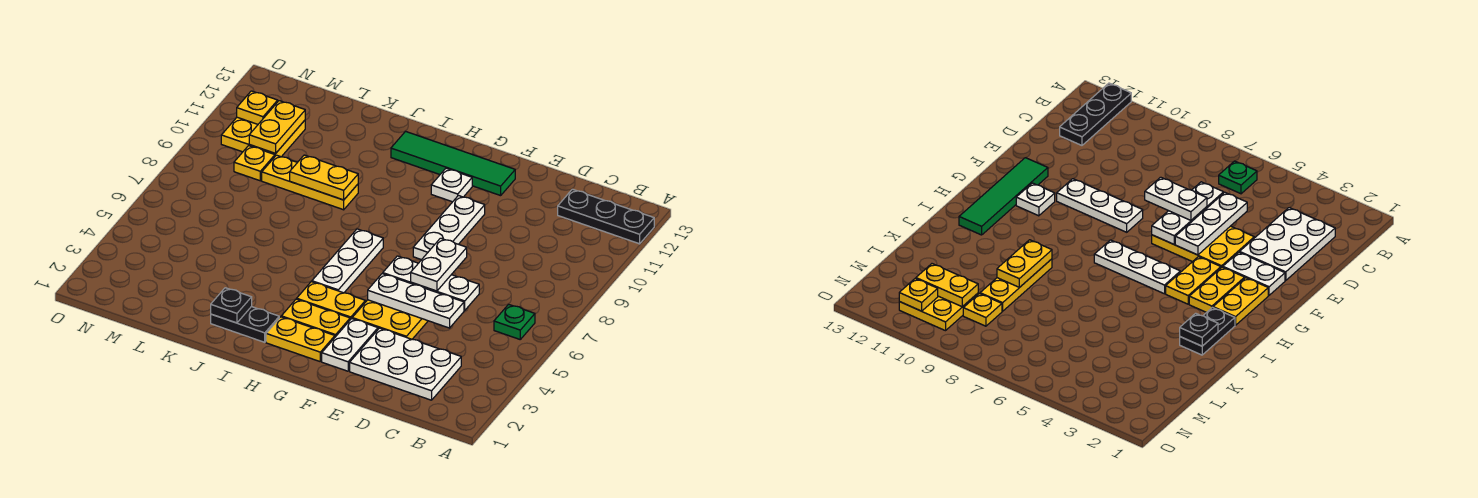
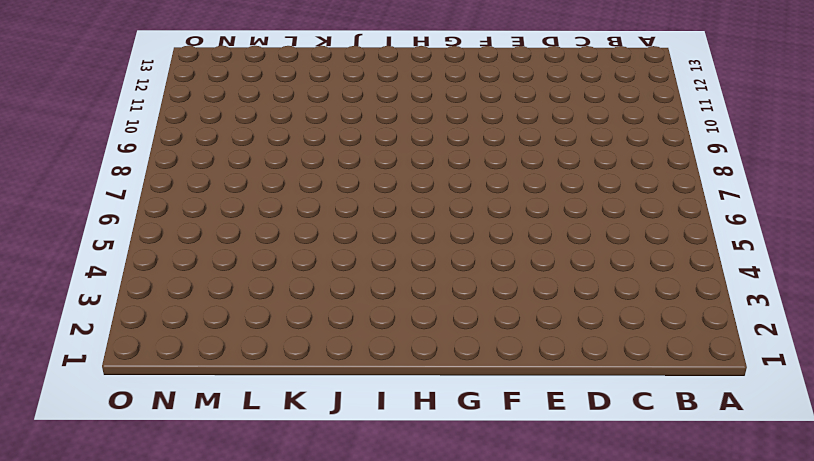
none -> black plate A12:C12 level 1
none -> green plate B6 level 1
none -> white plate C2:E3 level 1

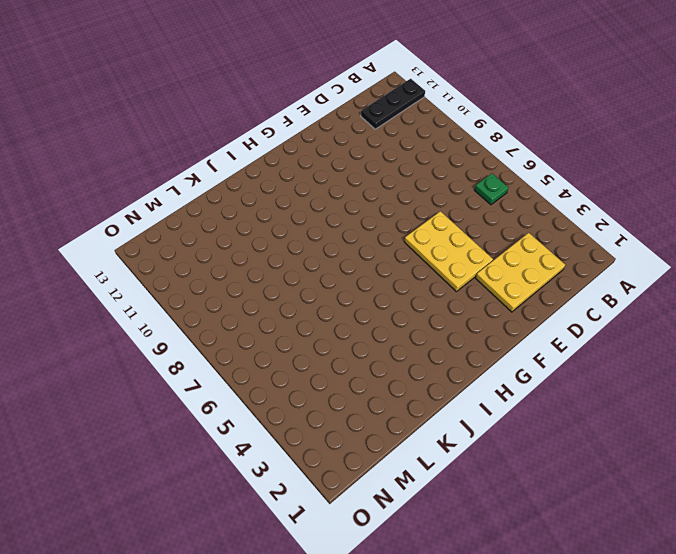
yellow plate C2:E3 level 1 -> white plate C2:E3 level 1
none -> white plate F2:F3 level 1
none -> white plate F8:F10 level 1
none -> green tile F12:I12 level 1

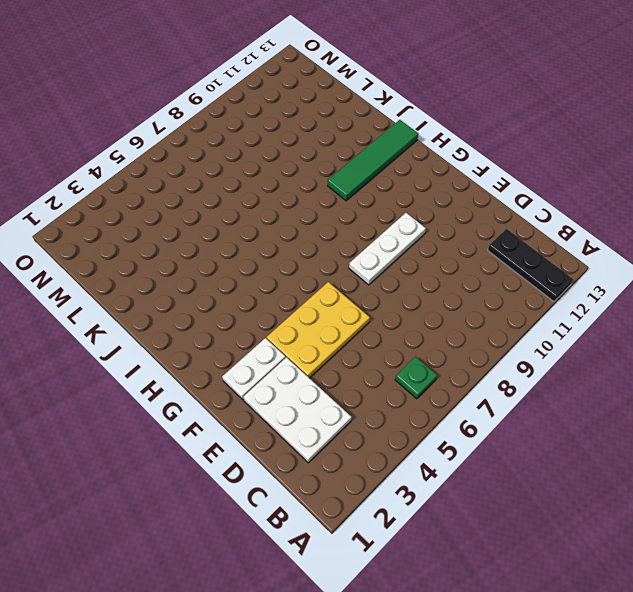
green tile I10:I13 level 1 -> green tile F12:I12 level 1
none -> yellow plate G2:H2 level 1
none -> yellow plate G3:H3 level 1
none -> yellow plate G4:H4 level 1

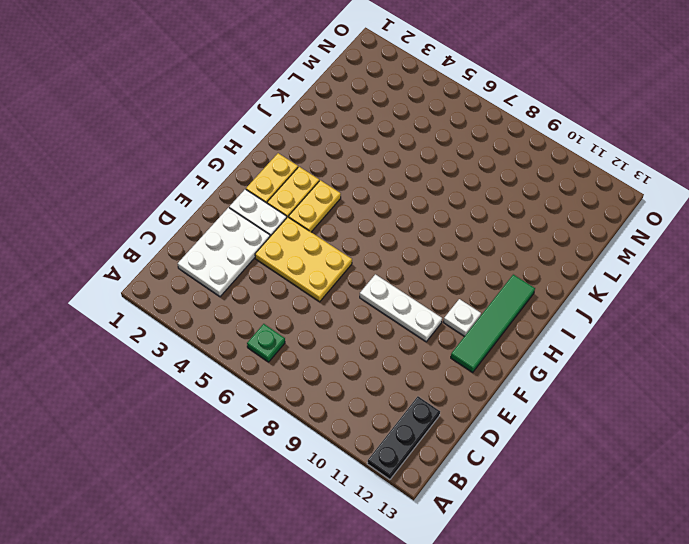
none -> white plate H5:H7 level 1
none -> black plate I2:J2 level 1
none -> yellow plate J9:L9 level 1

